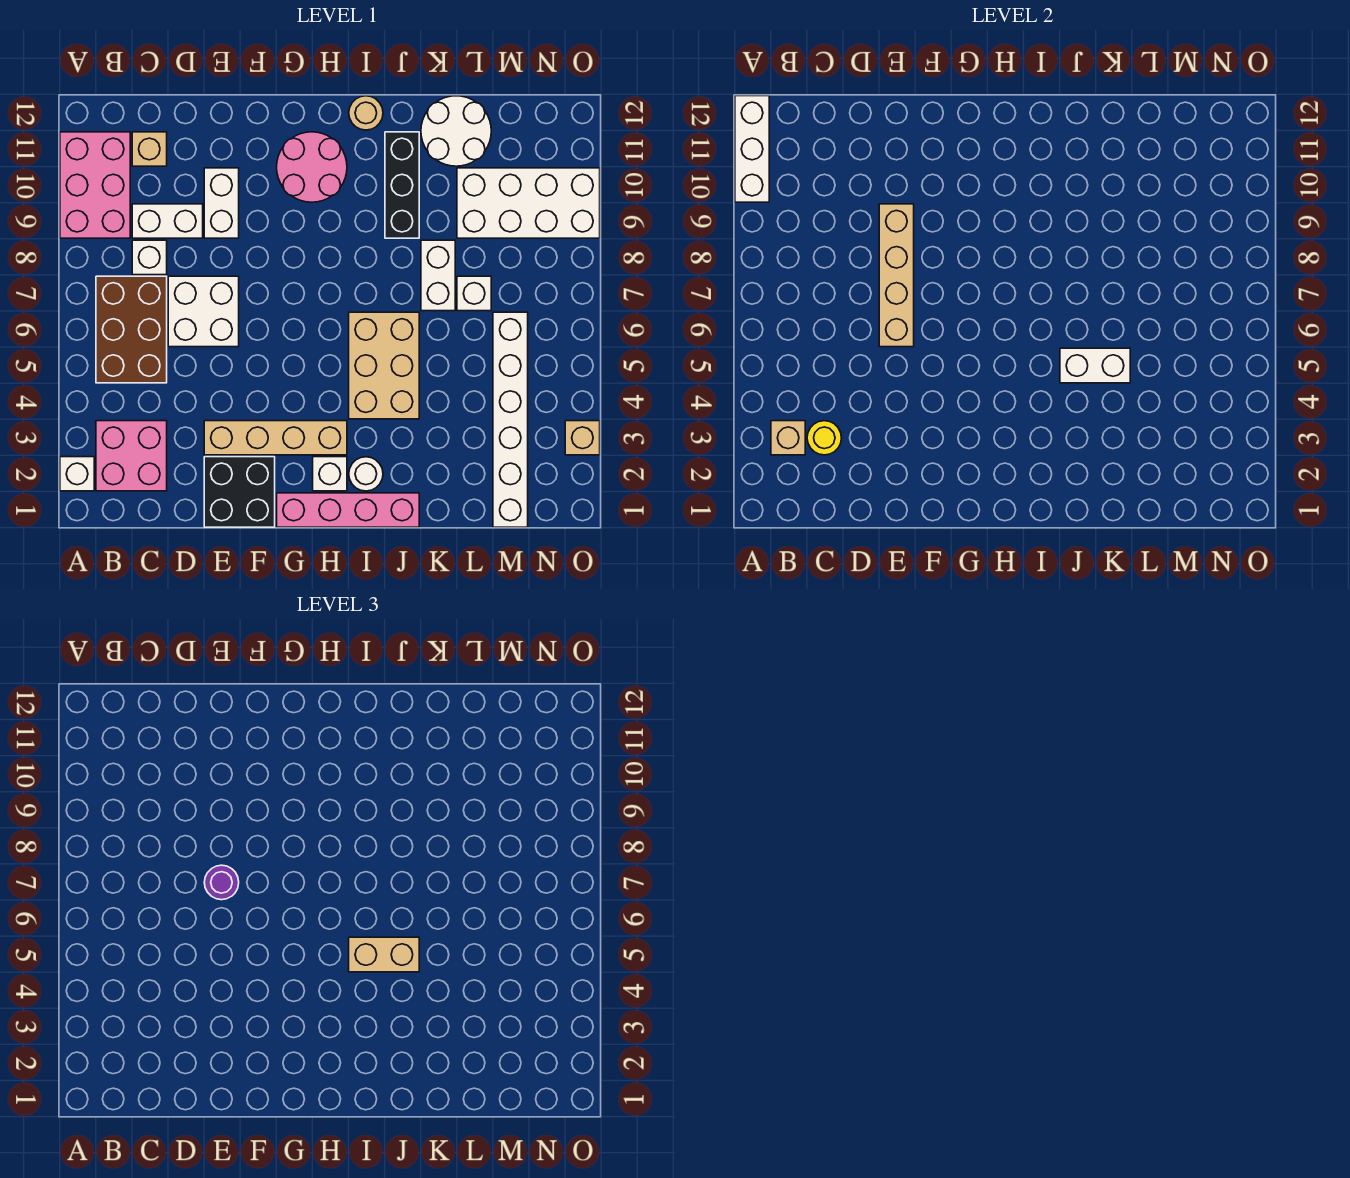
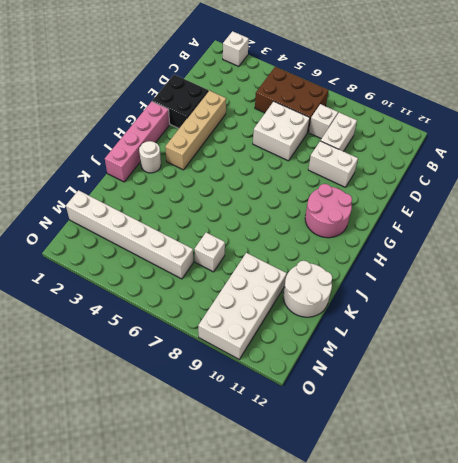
none -> pink brick A9:B11 level 1
none -> pink brick B2:C3 level 1
none -> tan brick C11 level 1
none -> white brick H2 level 1

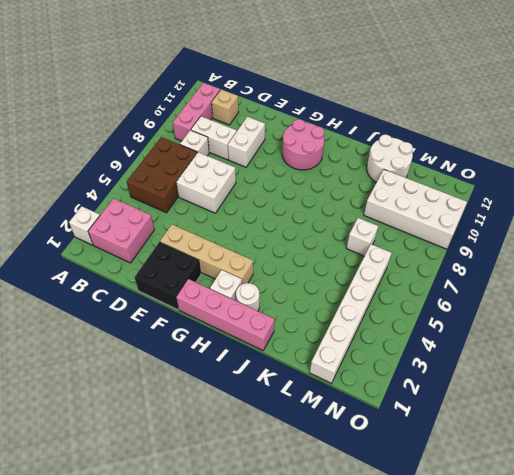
pink brick B9:B11 level 1 -> pink brick A9:B11 level 1
none -> tan brick I4:J6 level 1
none -> tan round brick I12 level 1
none -> black brick J9:J11 level 1
none -> white brick K7:K8 level 1

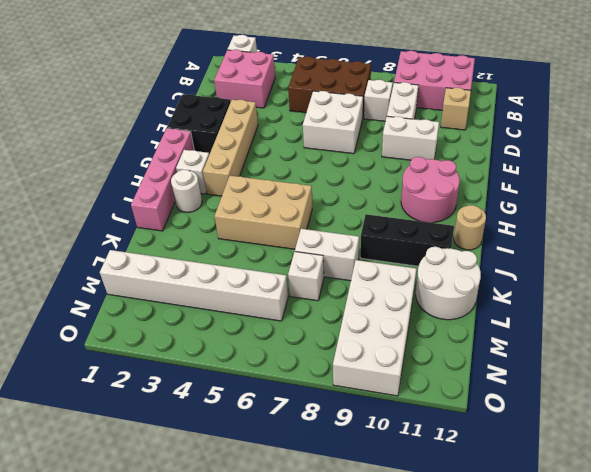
none -> tan brick O3 level 1
none -> white brick A10:A12 level 2
none -> tan brick B3 level 2
none -> yellow round brick C3 level 2

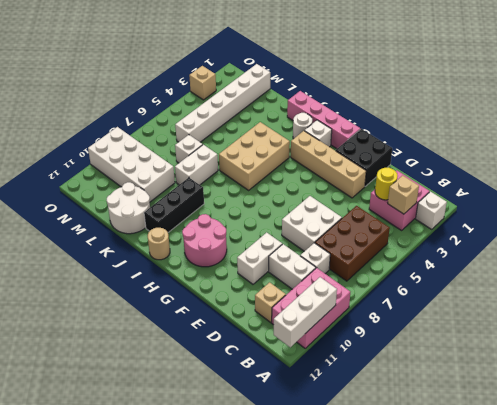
none -> tan brick E6:E9 level 2
none -> white brick J5:K5 level 2
none -> purple round brick E7 level 3
none -> tan brick I5:J5 level 3

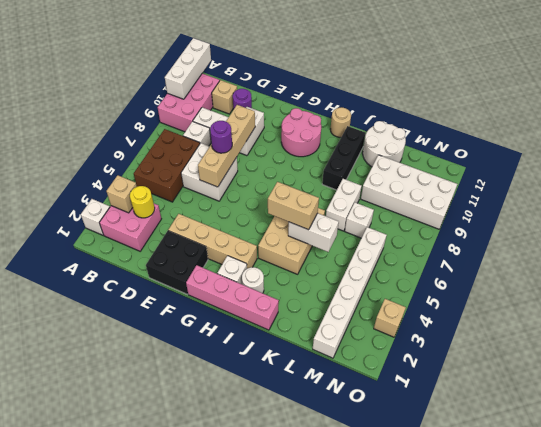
purple round brick D11 level 1 -> none

